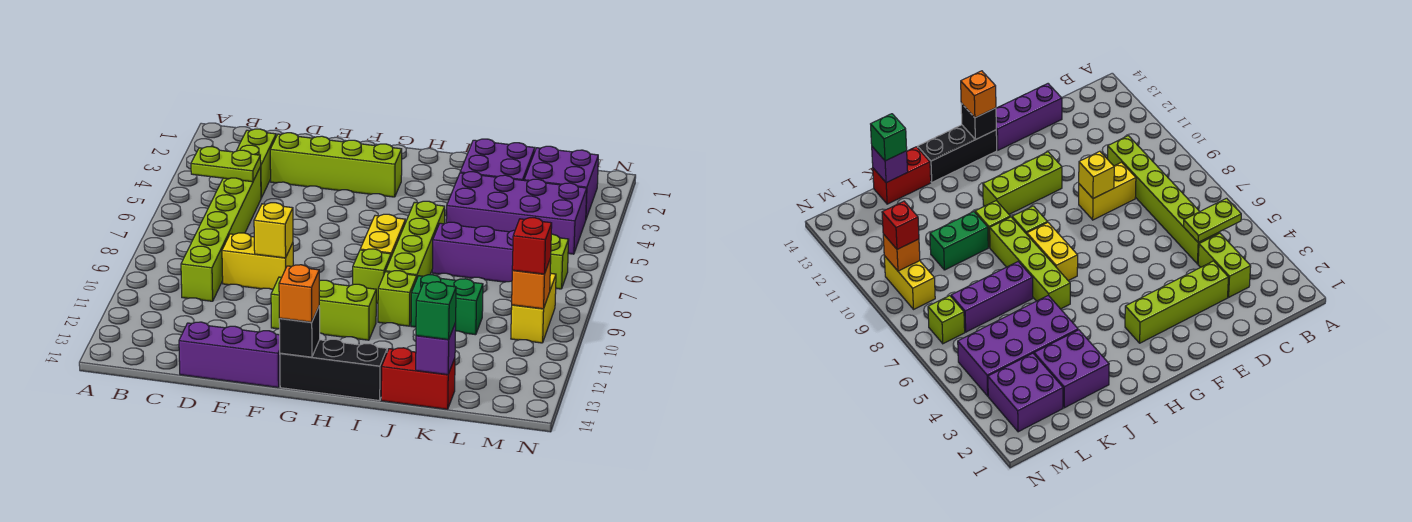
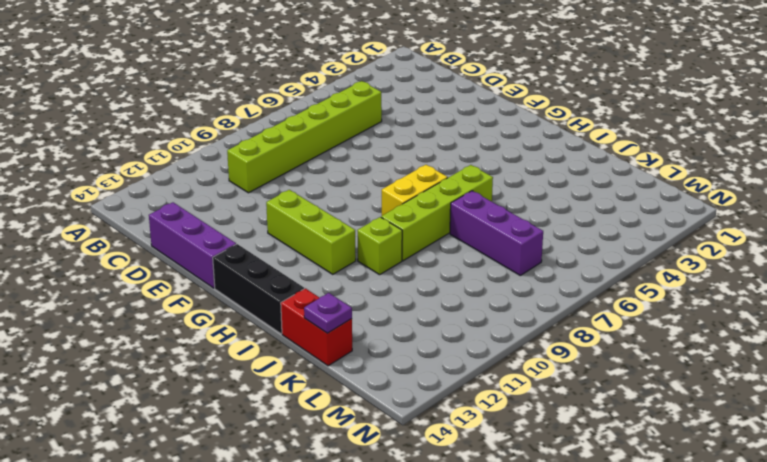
purple plate K14 level 2 -> purple brick K14 level 2
none -> lime brick C3:C4 level 1
none -> lime brick D3:G3 level 1
none -> yellow brick D9:E9 level 1

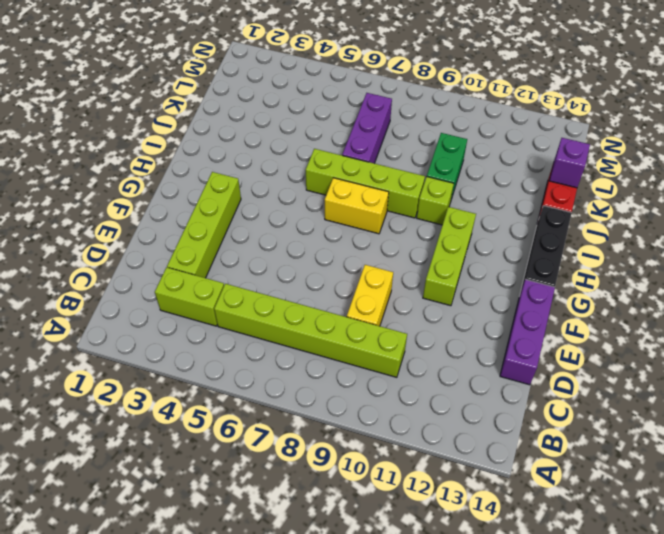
none -> lime brick H9 level 1
none -> purple brick J2:K3 level 1
none -> purple brick J4:M5 level 1

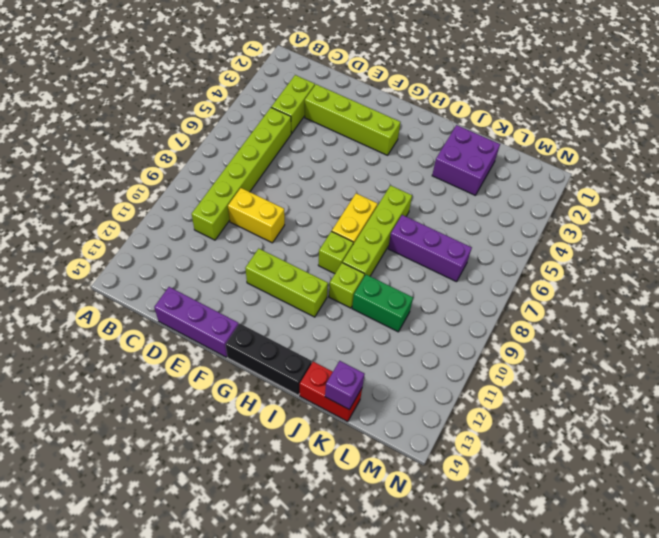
none -> purple brick J4:M5 level 1
none -> purple brick L2:M3 level 1
none -> lime brick M7 level 1

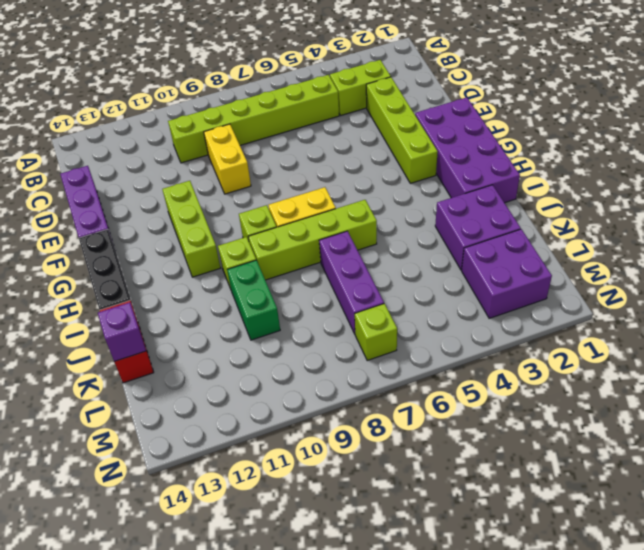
purple brick F1:I2 level 1 -> purple brick J4:M5 level 1
none -> yellow brick M9:M10 level 1
none -> lime plate B5:C5 level 2
none -> yellow brick E9 level 2

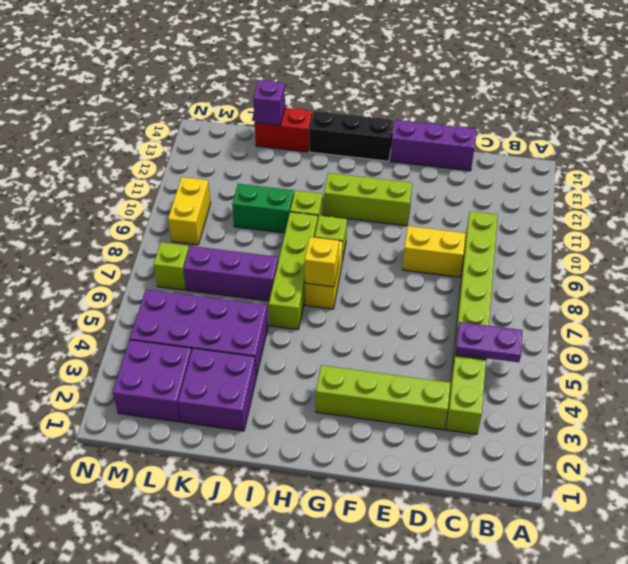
purple plate B5:C5 level 2 -> lime plate B5:C5 level 2
yellow brick H7 level 2 -> yellow brick E9 level 2
none -> black brick G14 level 2
none -> orange brick M10 level 2
none -> orange brick G14 level 3

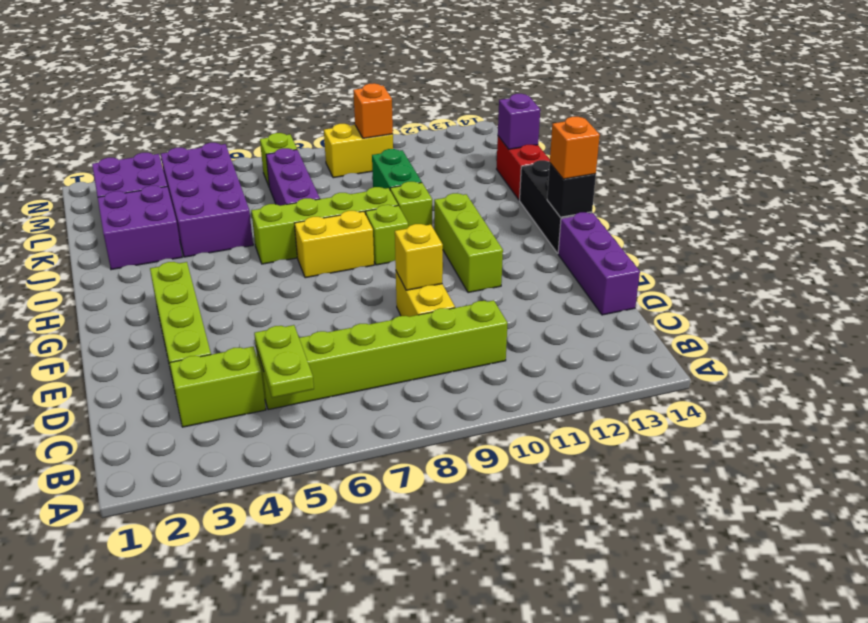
none -> green brick K14 level 3
none -> red brick M10 level 3

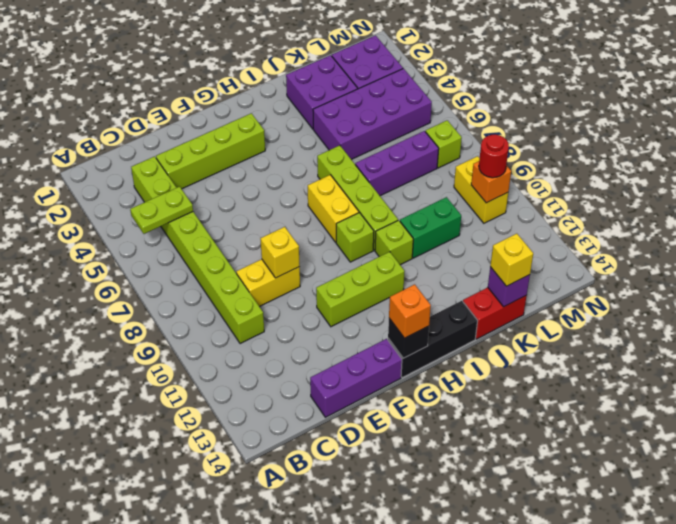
yellow brick K14 level 3 -> green brick K14 level 3
red round brick M10 level 3 -> red brick M10 level 3

